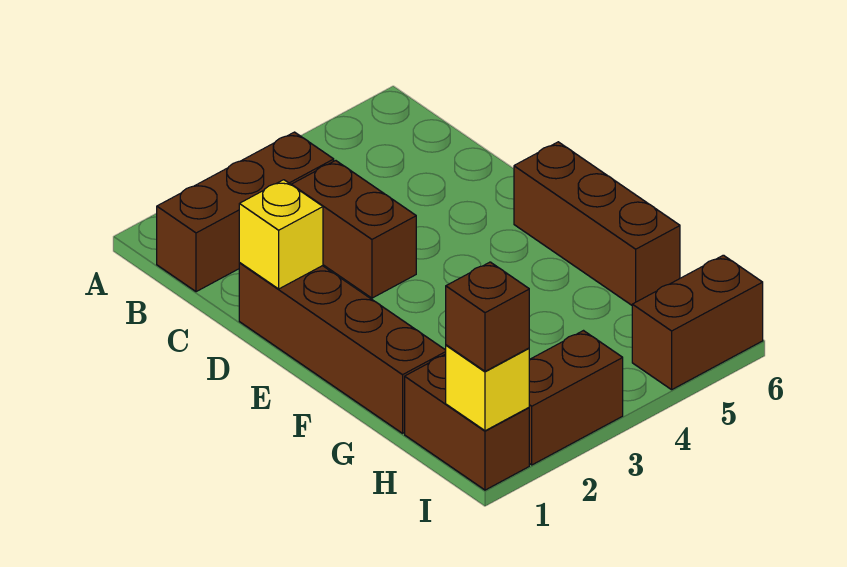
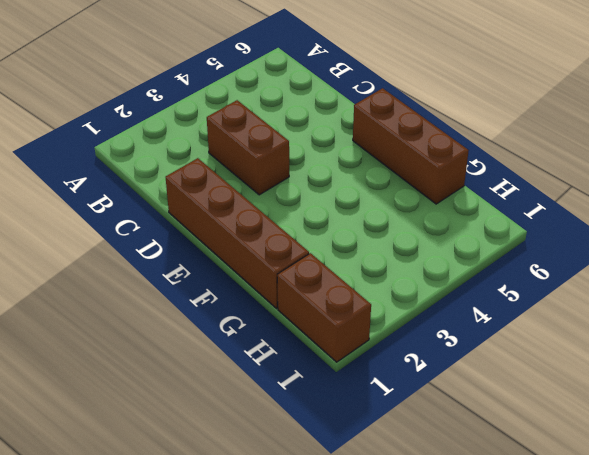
none -> brown brick B1:B3 level 1
none -> brown brick I2:I3 level 1

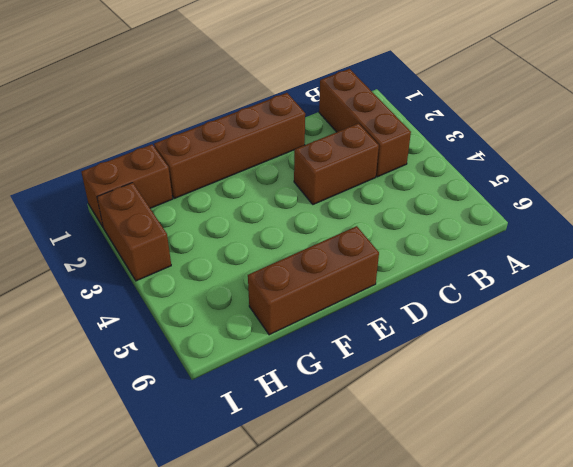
none -> brown brick I5:I6 level 1
none -> yellow brick D1 level 2

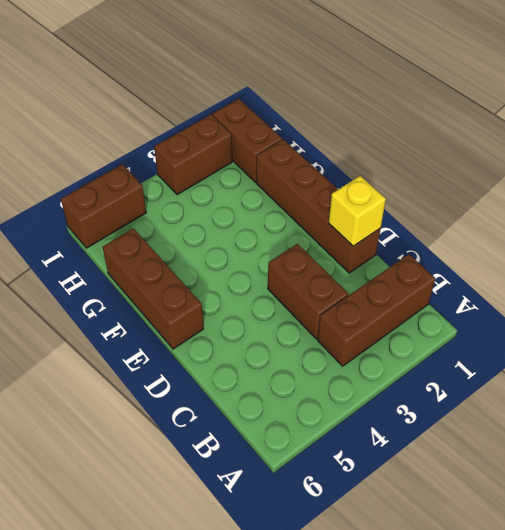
none -> yellow brick I1 level 2
none -> brown brick I1 level 3

